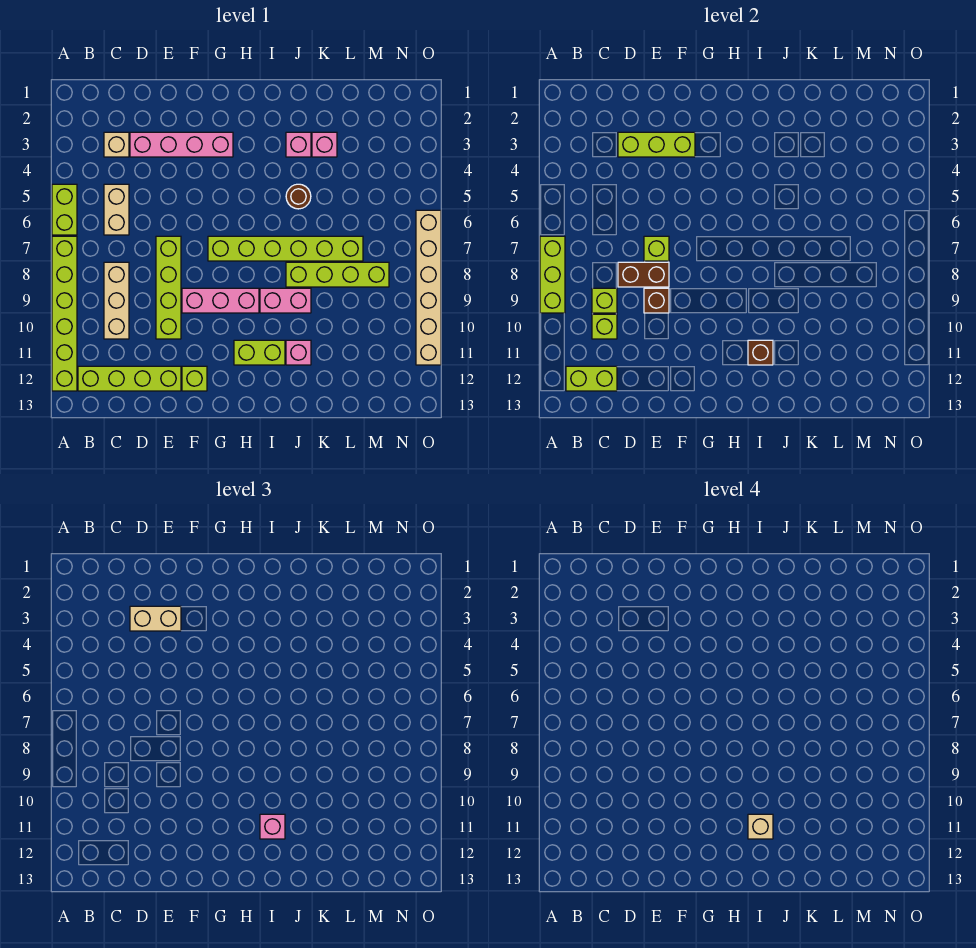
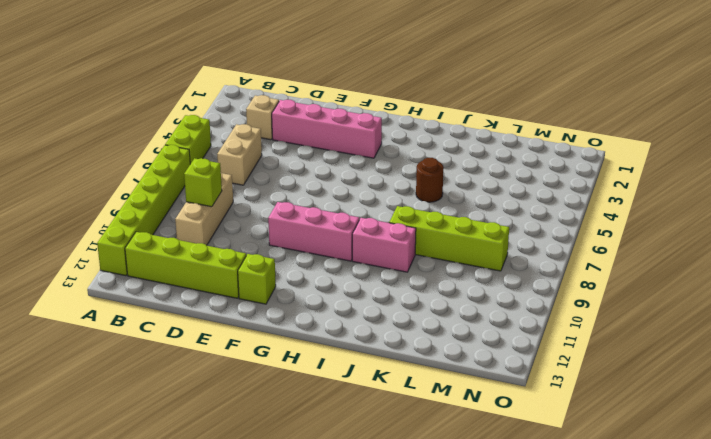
none -> lime brick E7:E10 level 1
none -> lime brick G7:L7 level 1
none -> lime brick H11:I11 level 1
none -> pink brick J3 level 1

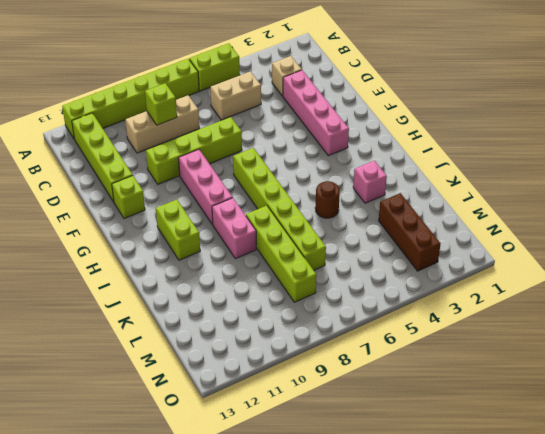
brown brick L3:N3 level 1 -> none
none -> pink brick J11 level 1
none -> pink brick K3 level 1
none -> tan brick O6:O11 level 1
none -> lime brick A7:A9 level 2

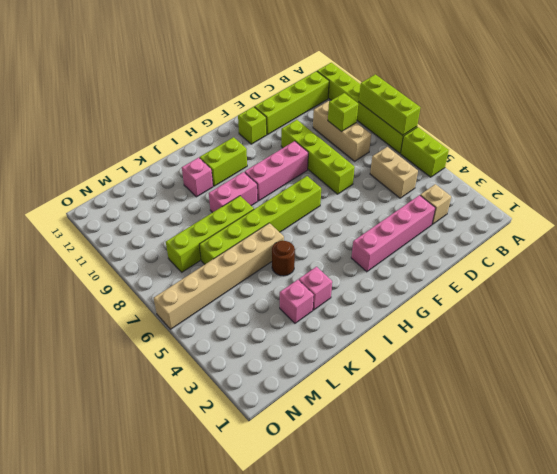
tan brick J6:O6 level 1 -> tan brick O6:O11 level 1
none -> lime brick B12:C12 level 2
none -> lime brick C10 level 2
none -> lime brick D3:F3 level 2
none -> brown brick D8:E8 level 2

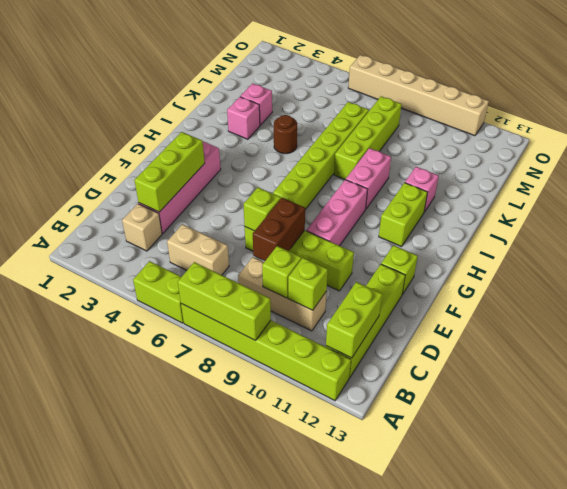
none -> brown brick E9 level 2
none -> brown brick I11 level 2
none -> tan brick D3:E3 level 3
none -> pink brick I11 level 3

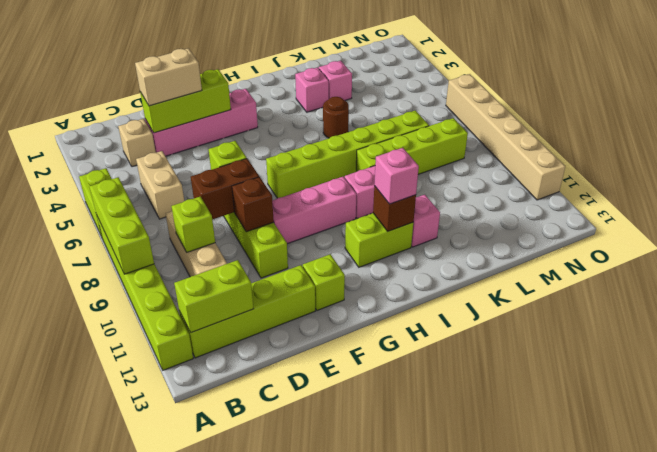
none -> lime brick C10 level 2
none -> tan brick I11 level 4

